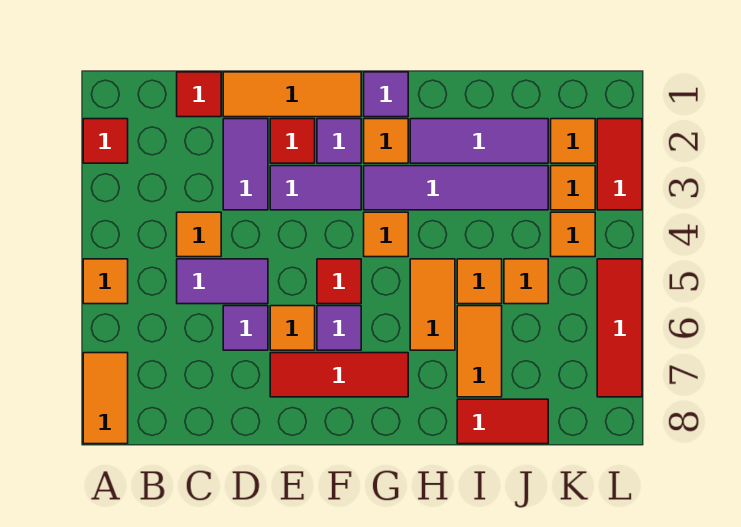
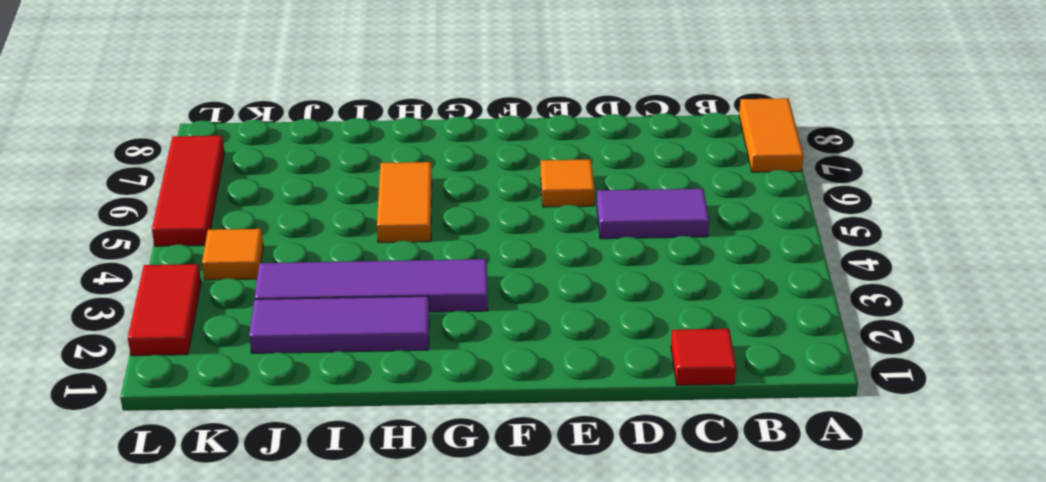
none -> red tile A2 level 1
none -> orange tile A5 level 1
none -> orange tile C4 level 1
none -> orange tile D1:F1 level 1

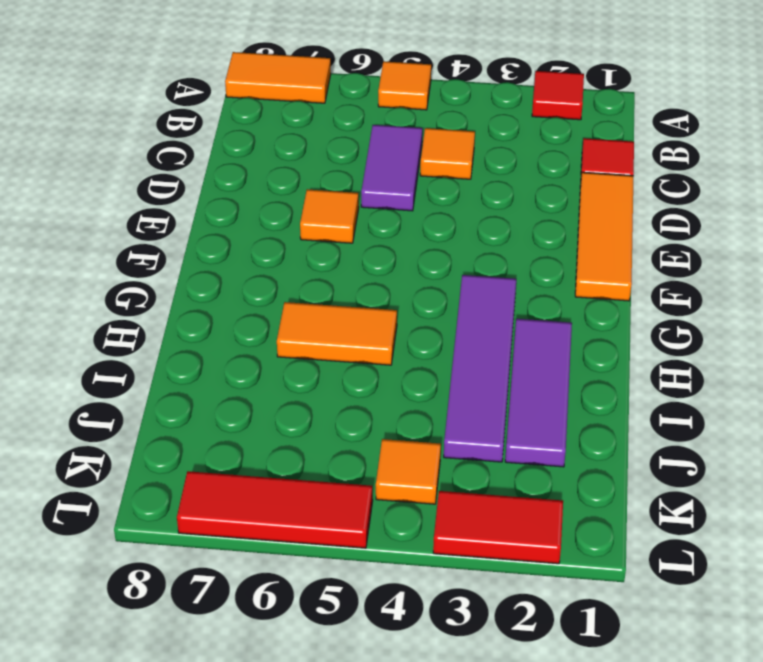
none -> purple tile D2:D3 level 1
none -> purple tile D6 level 1
none -> red tile E2 level 1
none -> purple tile E3:F3 level 1

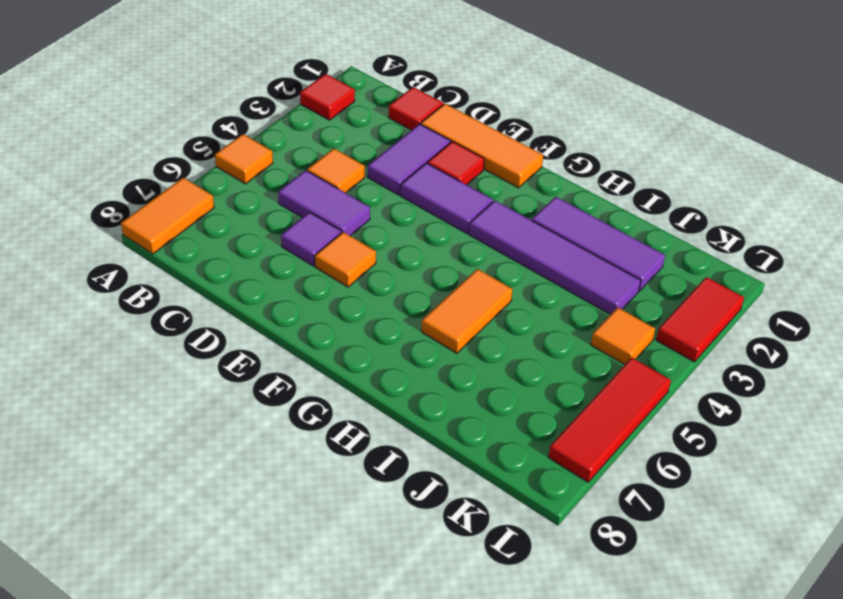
none -> red tile E7:G7 level 1
none -> purple tile F2 level 1
none -> red tile F5 level 1
none -> purple tile F6 level 1

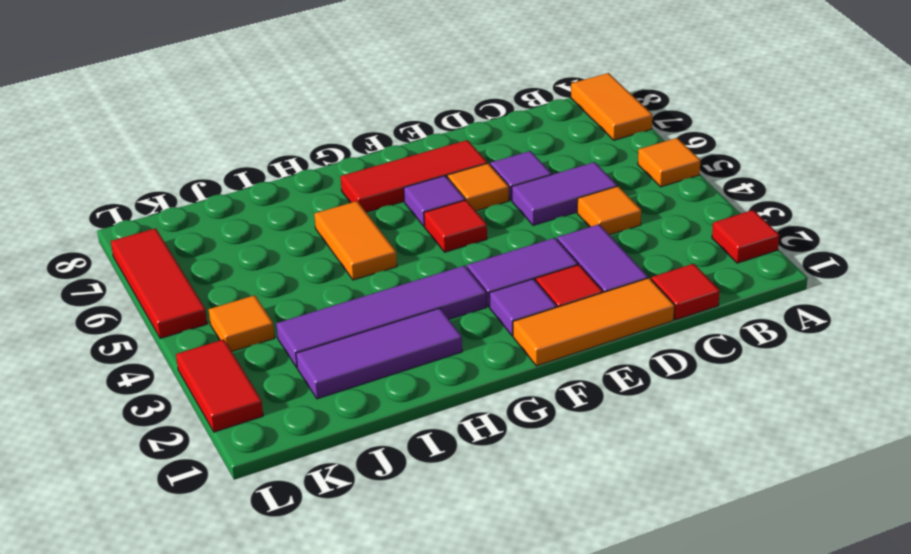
none -> purple tile G1 level 1
none -> orange tile G2 level 1
none -> orange tile G4 level 1
none -> orange tile I5 level 1

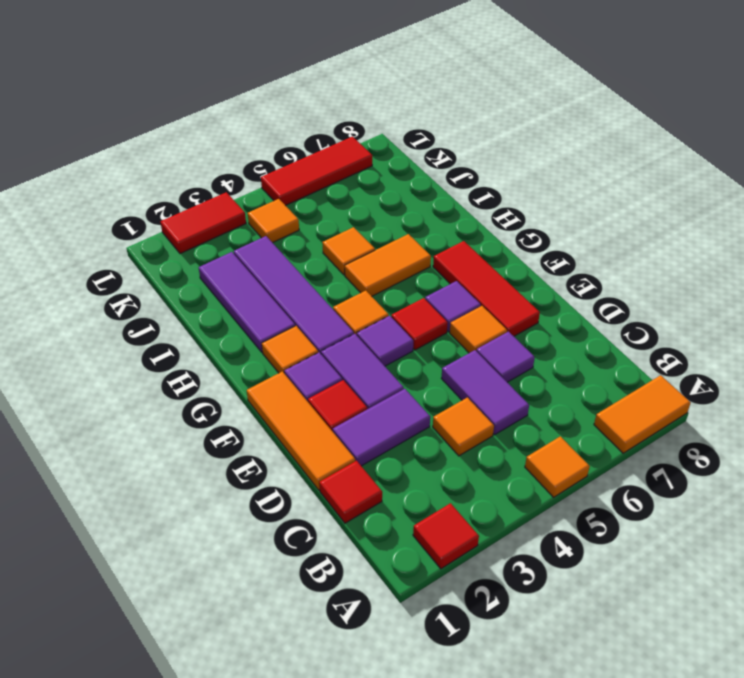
purple tile F4 level 1 -> purple tile G1 level 1
none -> orange tile I6:I7 level 1
none -> red tile I8:J8 level 1
none -> orange tile J5 level 1
none -> orange tile K2 level 1

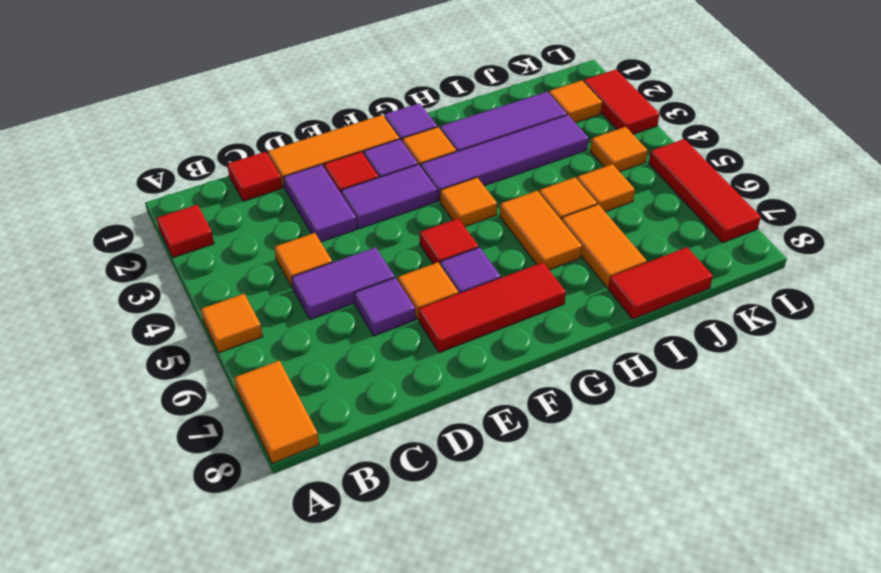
none -> orange tile K3 level 1

